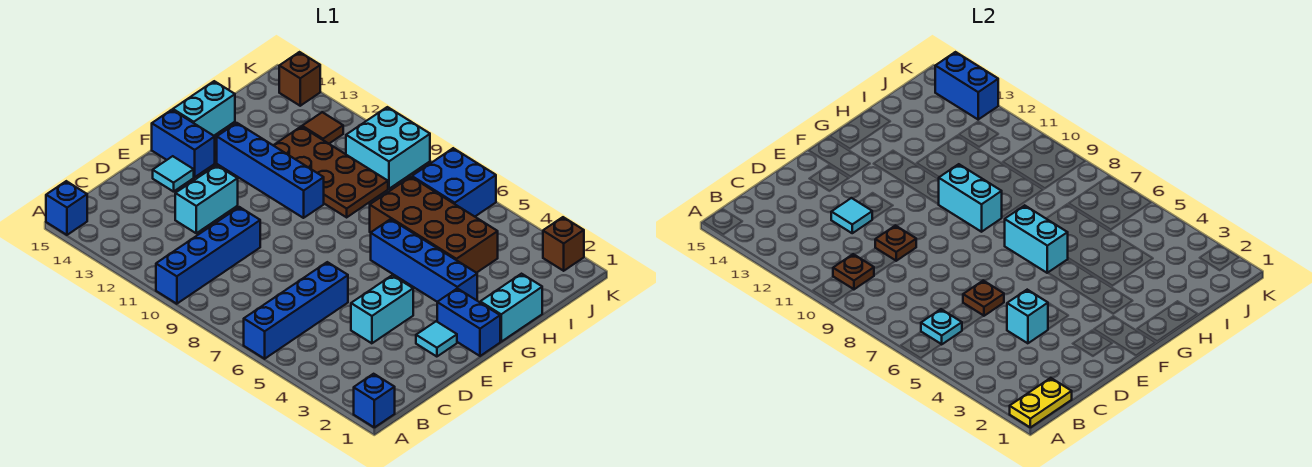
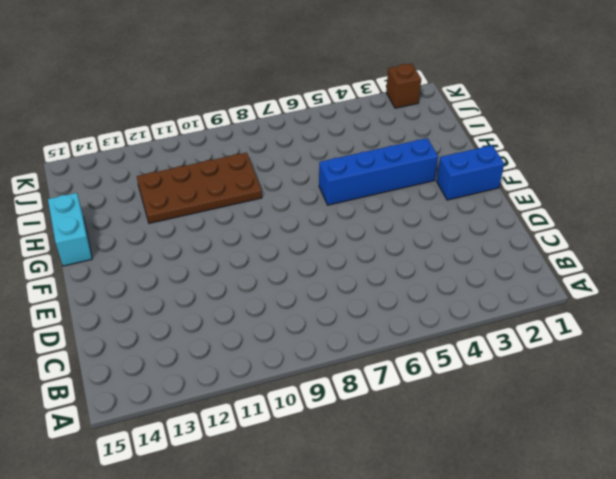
none -> blue brick A1 level 1
none -> blue brick A6:D6 level 1
none -> blue brick A10:D10 level 1
none -> blue brick A15 level 1

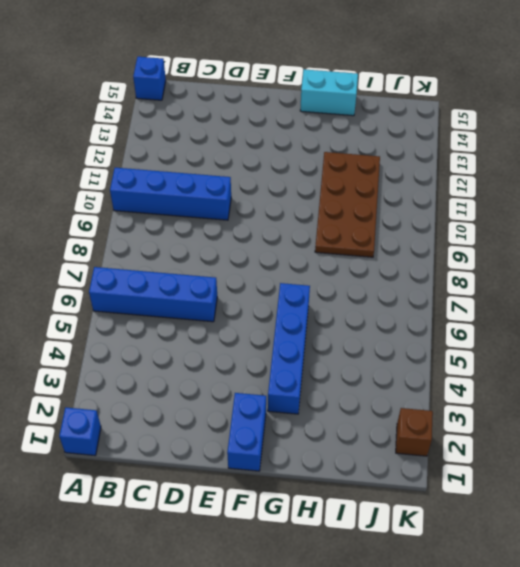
none -> cyan brick D4:E4 level 1
none -> cyan brick D12:E12 level 1
none -> cyan tile E2 level 1
none -> cyan tile E14 level 1

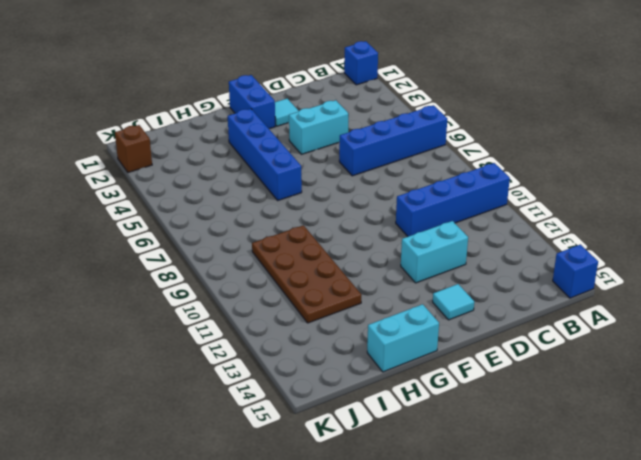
none -> blue brick F14:F15 level 1
none -> cyan brick G1:H1 level 1
none -> blue brick G10:G13 level 1
none -> brown brick H4:I7 level 1

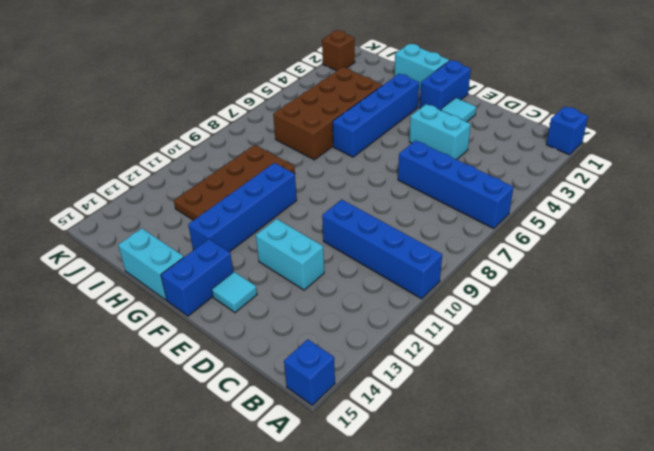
none -> blue brick J6:K7 level 1
none -> cyan brick J9:K10 level 1
none -> brown tile J12 level 1
none -> brown brick K14 level 1

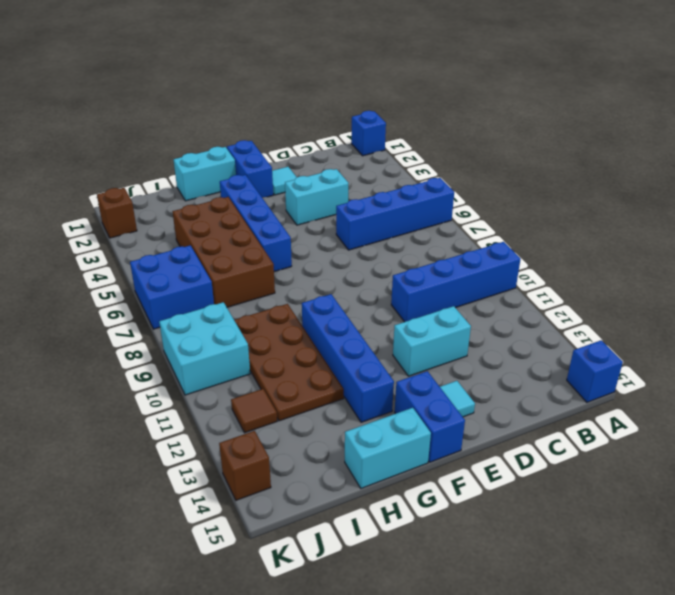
none -> yellow plate A1:B1 level 2
none -> cyan plate B6 level 2
none -> brown plate B10 level 2
none -> cyan brick D4 level 2

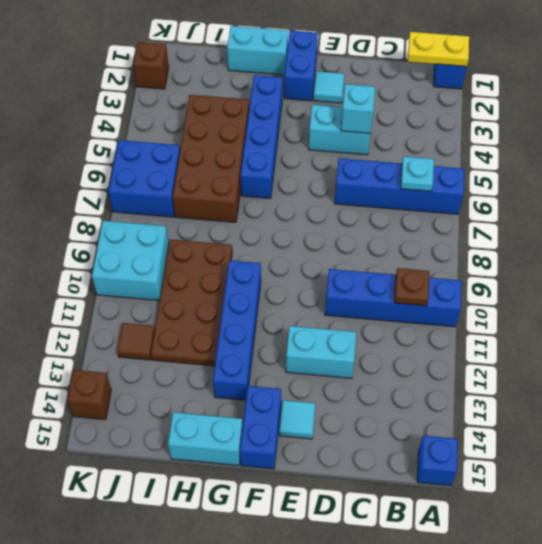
none -> brown plate D6 level 2
none -> brown plate D10 level 2
none -> cyan tile D12 level 2
none -> cyan brick G6:G7 level 2

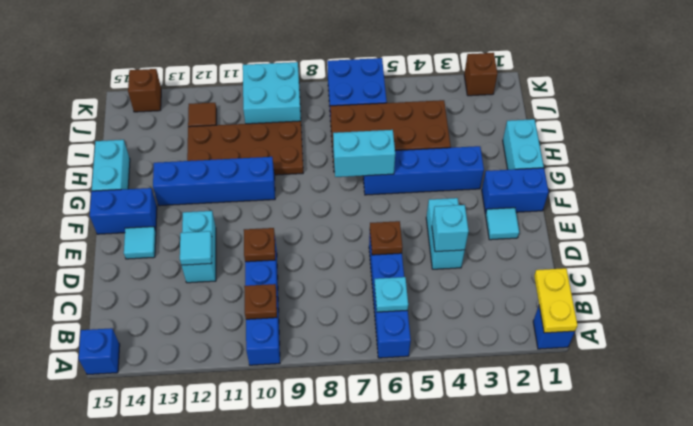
none -> cyan brick G9:G10 level 2
none -> blue brick K13:K14 level 2

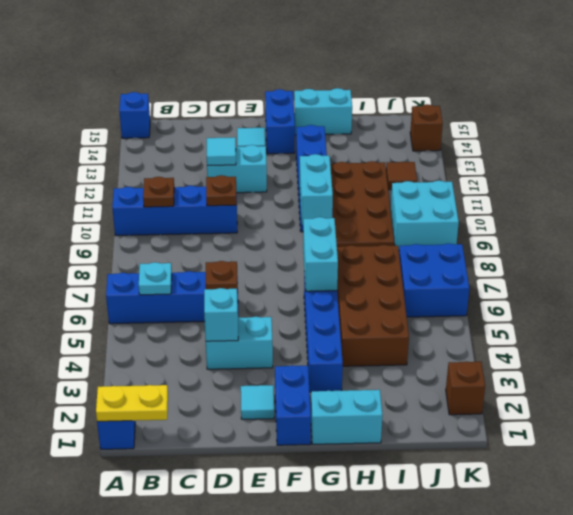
none -> blue brick K13:K14 level 2

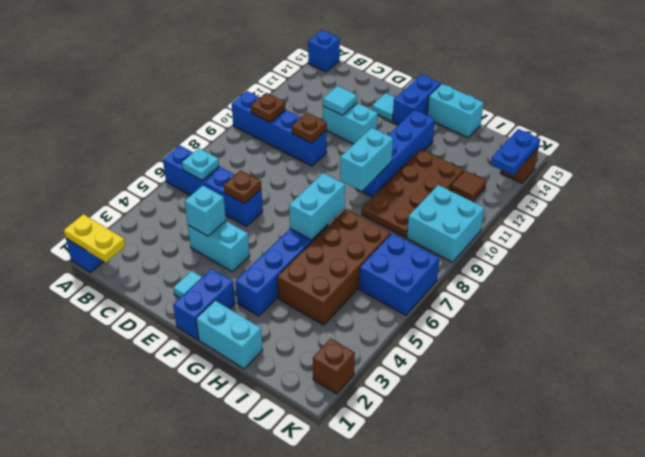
blue plate K13:K14 level 2 -> blue brick K13:K14 level 2

